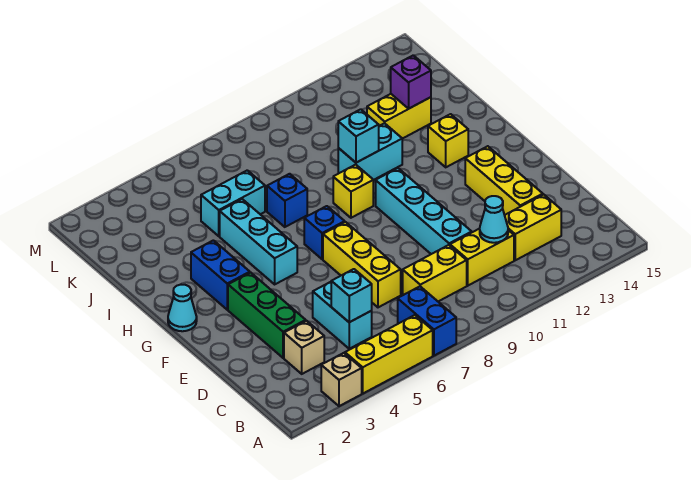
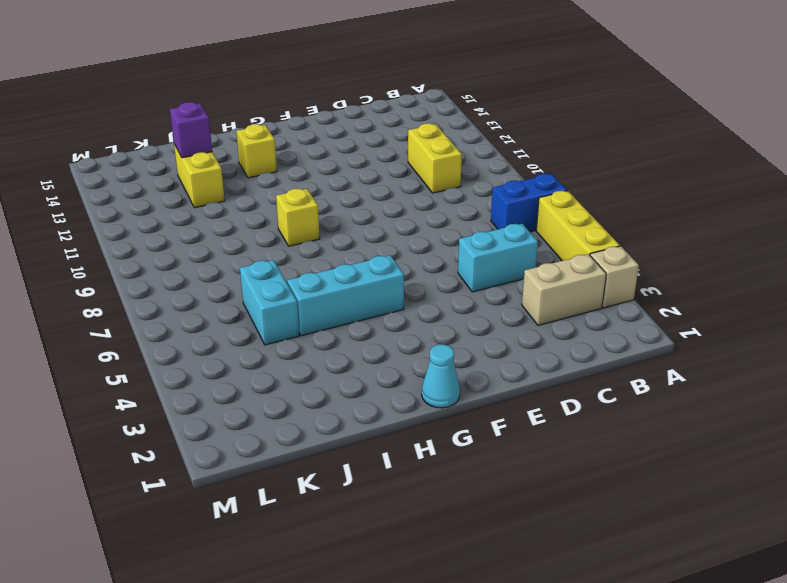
tan brick B3:C3 level 1 -> tan brick C3 level 1
none -> yellow brick C8:C9 level 1
none -> yellow brick C12:C13 level 1
none -> green brick D3:F3 level 1

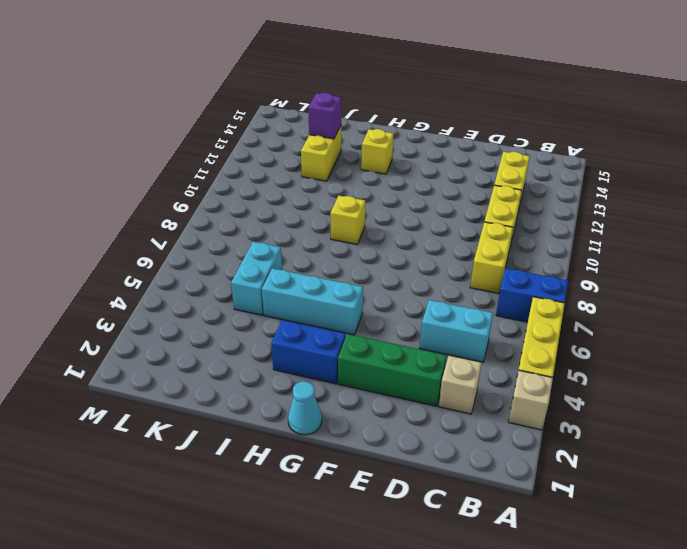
none -> yellow brick D7:F7 level 1
none -> cyan brick D10:G10 level 1
none -> yellow brick D13:F13 level 1

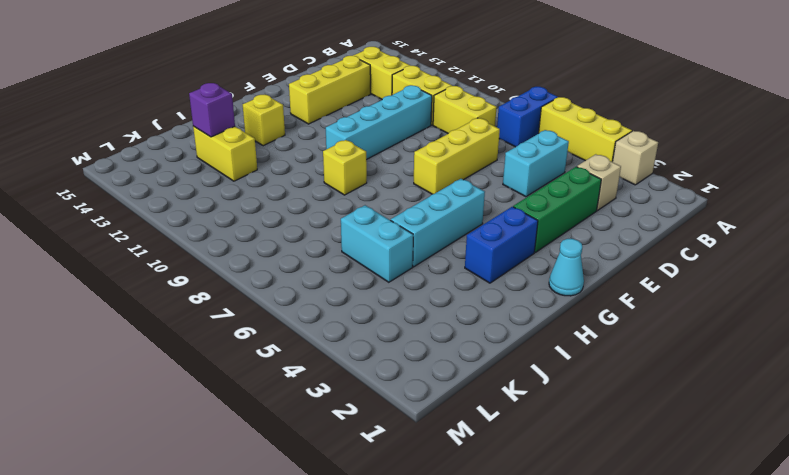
none -> blue brick G7 level 1
none -> blue brick I7 level 1
none -> cyan brick I10:I11 level 1

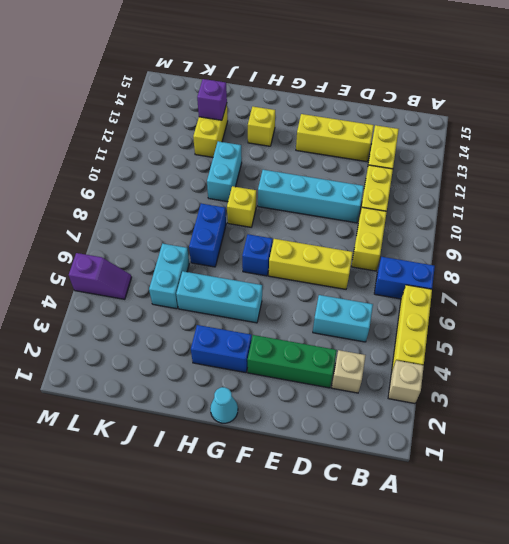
blue brick I7:I8 level 1 -> blue brick I7 level 1
purple slope L5:M5 level 1 top M -> none
none -> cyan brick C5 level 2
none -> cyan cone C11 level 2
none -> cyan brick I10 level 2

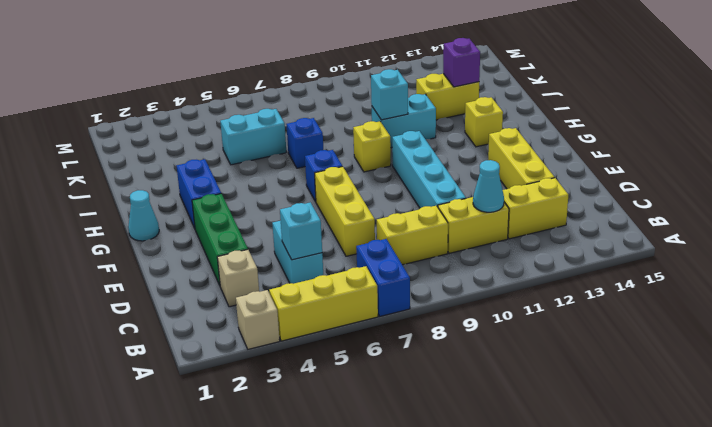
none -> cyan brick G5:I5 level 1

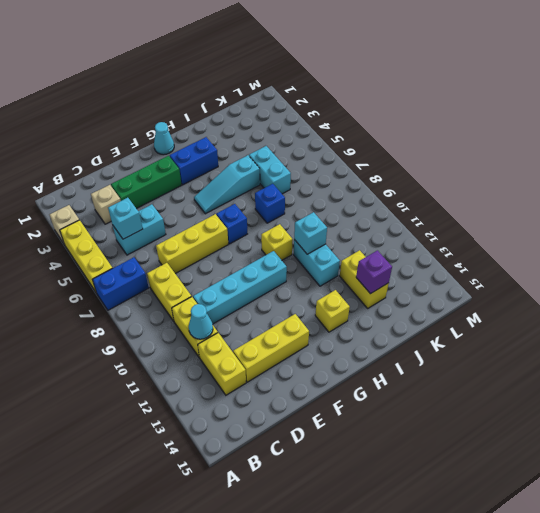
cyan slope G5:I5 level 1 top I -> cyan brick G5:I5 level 1

